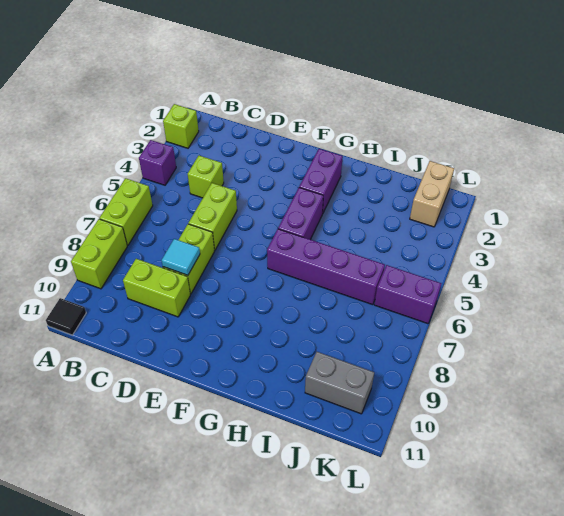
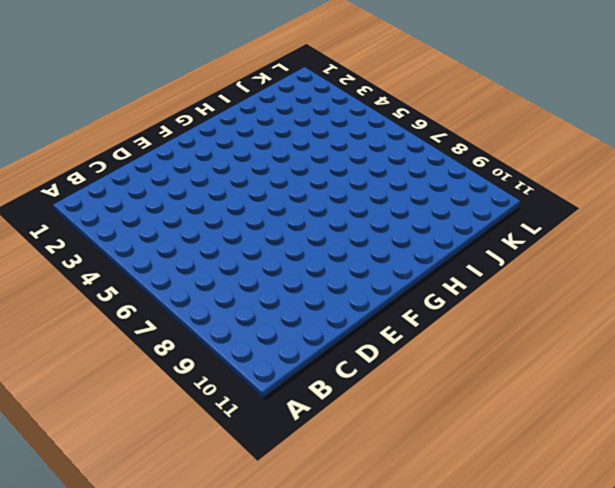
none -> lime brick A2 level 1
none -> purple brick A4 level 1
none -> lime brick A6:A7 level 1

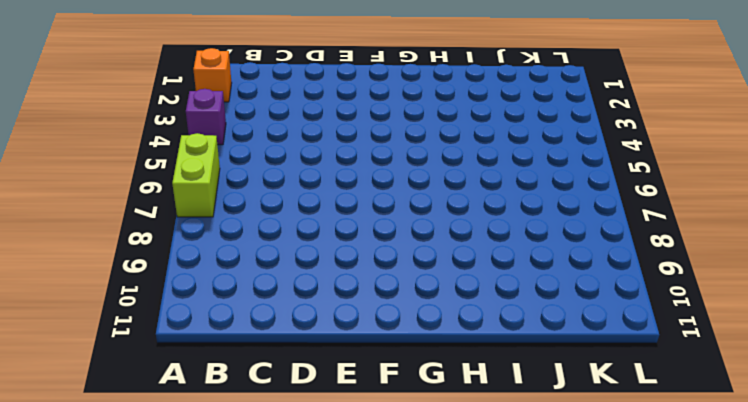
orange brick A2 level 1 -> lime brick A2 level 1
none -> lime brick A8:A9 level 1
none -> black tile A11 level 1
none -> lime brick C4 level 1

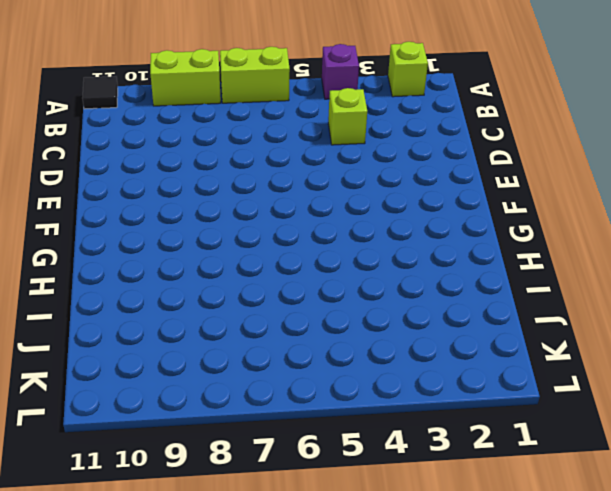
none -> lime brick C9:D9 level 1
none -> lime brick D5:D6 level 1
none -> lime brick D7:D8 level 1

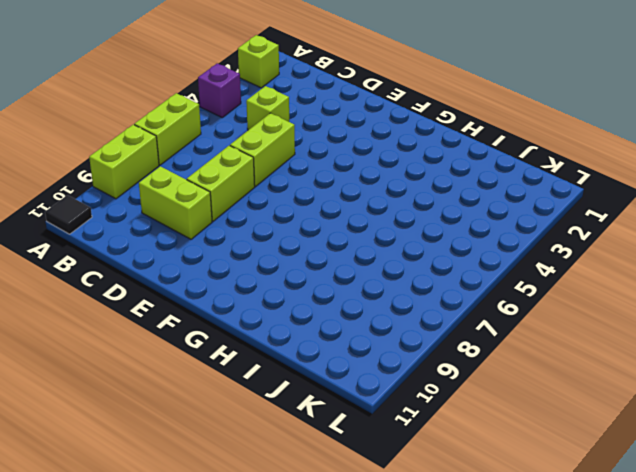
none -> purple brick G2:G3 level 1
none -> purple brick G4:G5 level 1
none -> purple brick G6:J6 level 1

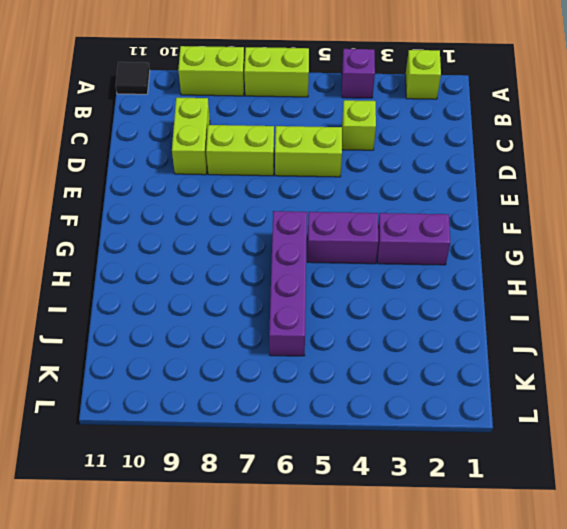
none -> grey brick J10:K10 level 1
none -> tan brick K1:K2 level 1
none -> purple brick K6:L6 level 1

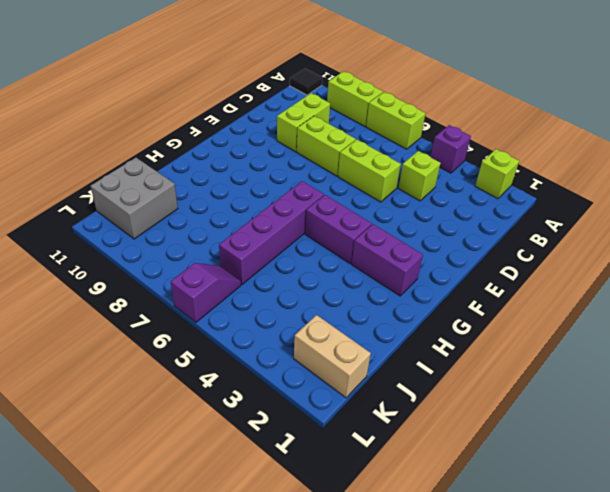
grey brick J10:K11 level 1 -> grey brick J10:K10 level 1
purple slope K6:L6 level 1 top L -> purple brick K6:L6 level 1
none -> cyan tile D8 level 2

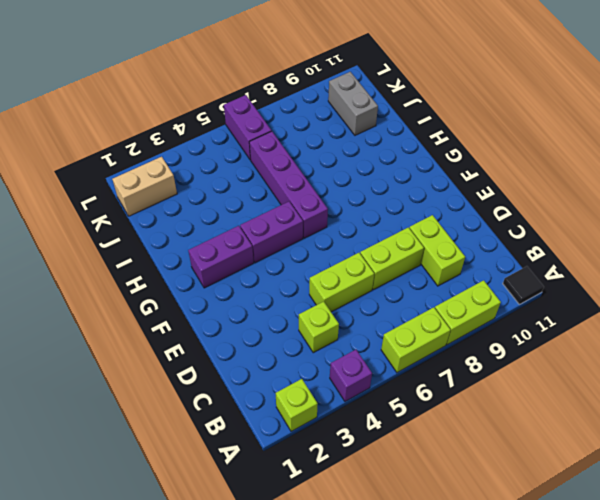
none -> cyan tile D8 level 2

